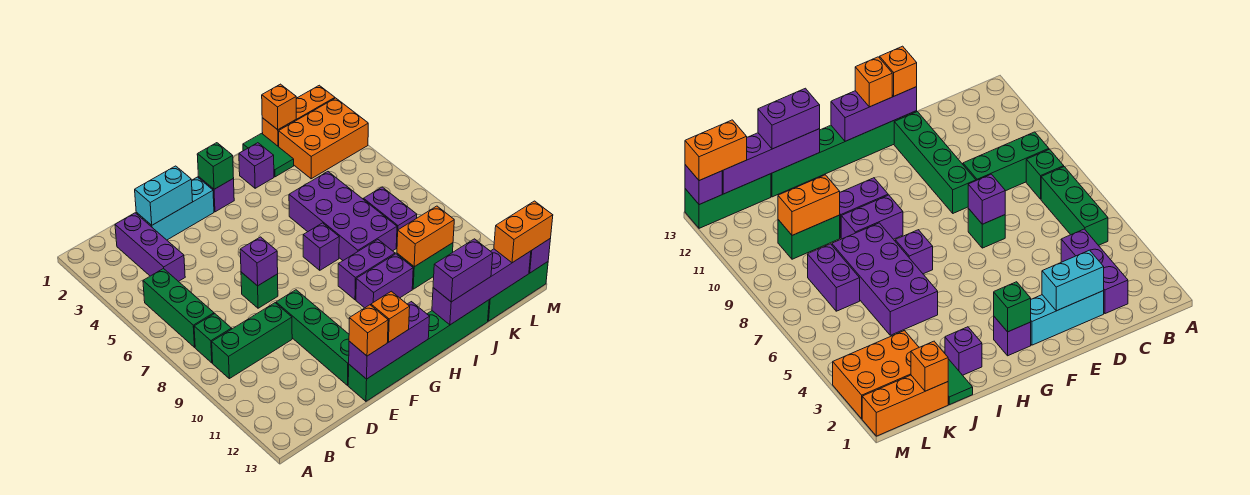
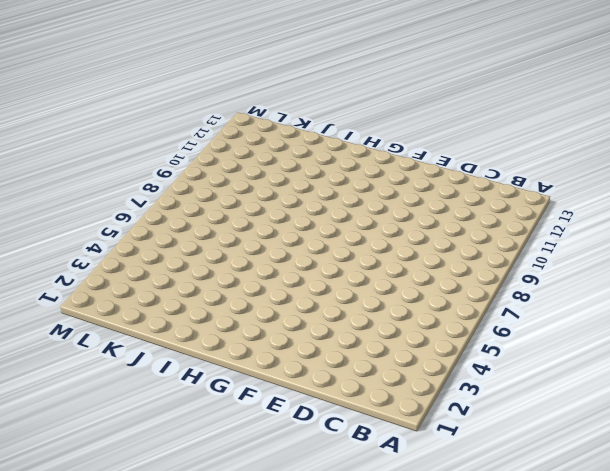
none -> green brick B5:B7 level 1
none -> green brick B8 level 1
none -> green brick B9:D9 level 1
none -> purple brick C2:C4 level 1

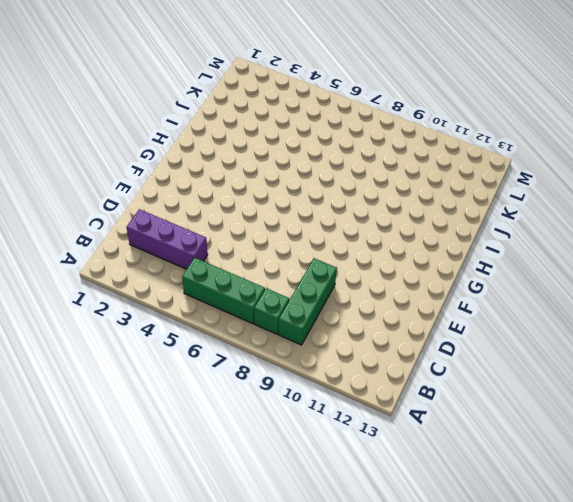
none -> cyan brick D2:F2 level 1
none -> green brick E7 level 1
none -> green brick E9:E12 level 1
none -> green brick E13:J13 level 1

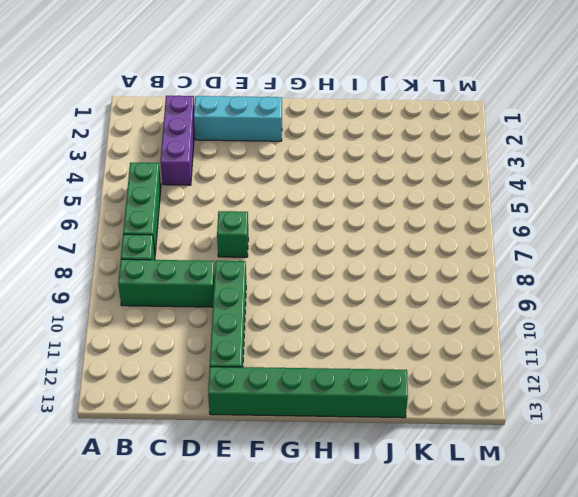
none -> purple brick G2 level 1
none -> purple brick H7 level 1
none -> purple brick H9:I9 level 1
none -> purple brick H10:I10 level 1

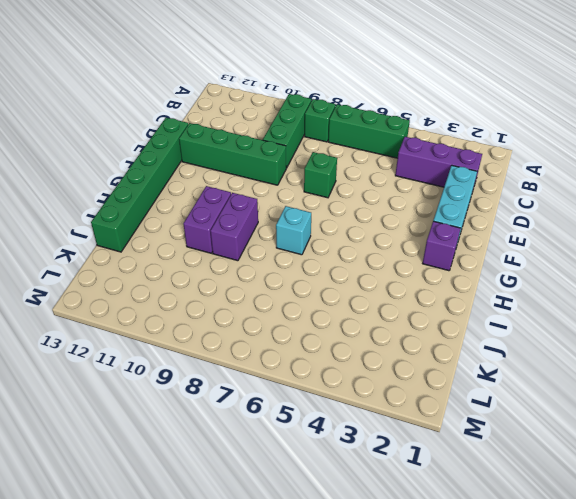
cyan brick H7 level 1 -> purple brick H7 level 1
none -> purple brick I2 level 1
none -> purple brick I5:J8 level 1
none -> green tile J1:J2 level 1
none -> green brick J10:K10 level 1

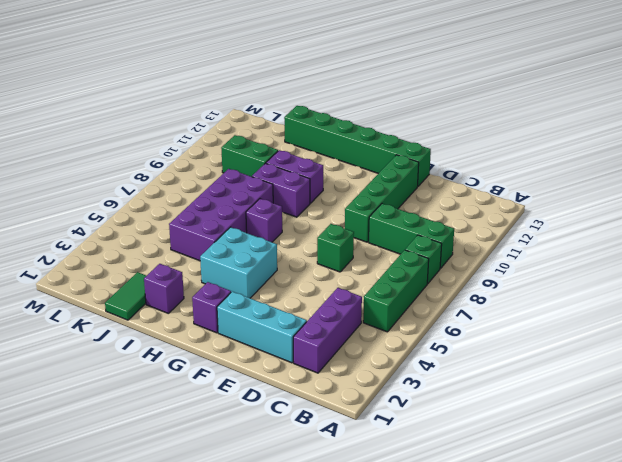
cyan brick G4:H5 level 1 -> none
none -> orange brick K1:M1 level 1
none -> orange brick K2:M3 level 1
none -> purple brick K7:K8 level 1
none -> green brick K13:M13 level 1

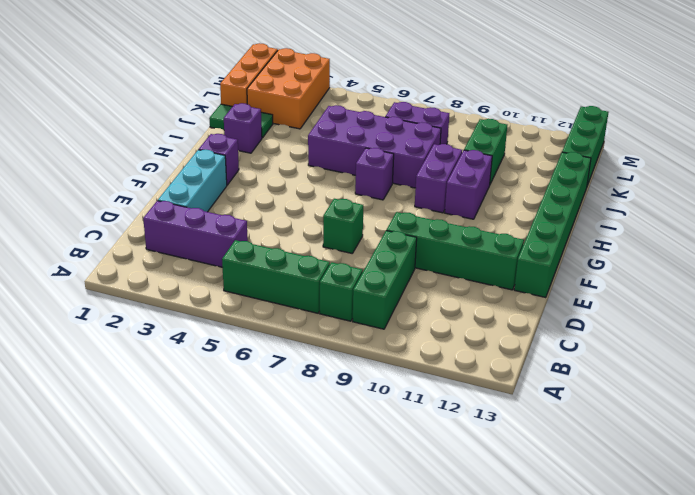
none -> cyan brick D2:E2 level 2
none -> purple brick E7 level 2
none -> purple brick E13:G13 level 2
none -> green brick G2 level 2

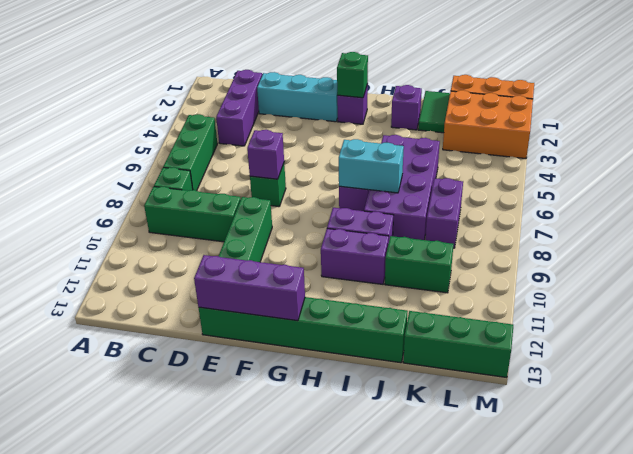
cyan brick H7:I7 level 2 -> cyan brick D2:E2 level 2
none -> purple brick I13:L13 level 2
none -> orange brick J10:K10 level 2
none -> orange brick K1 level 2
none -> purple brick M13 level 2

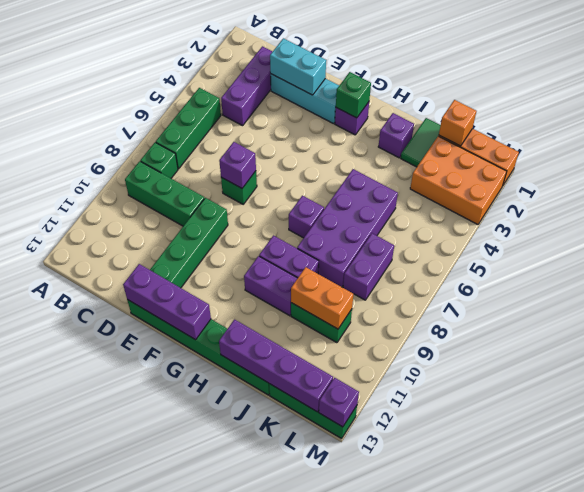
none -> orange brick E13 level 3
none -> orange brick F13 level 3
none -> purple brick I13:J13 level 3
none -> orange brick L13:M13 level 3

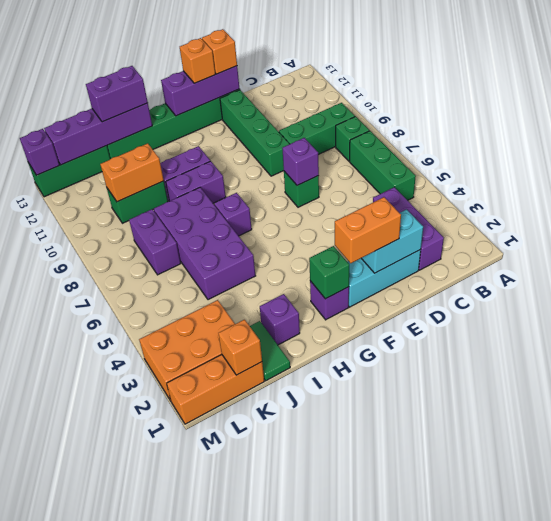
orange brick E2:F2 level 3 -> orange brick L13:M13 level 3

